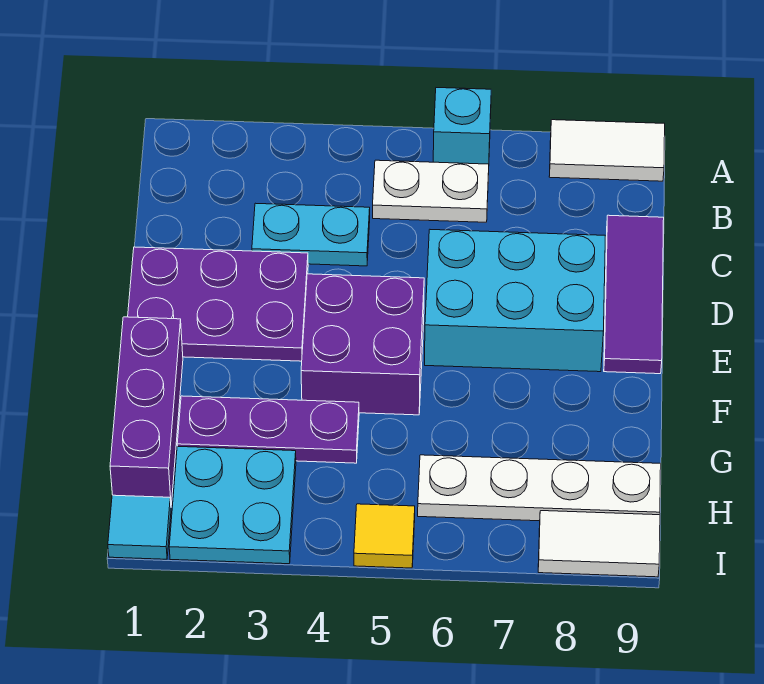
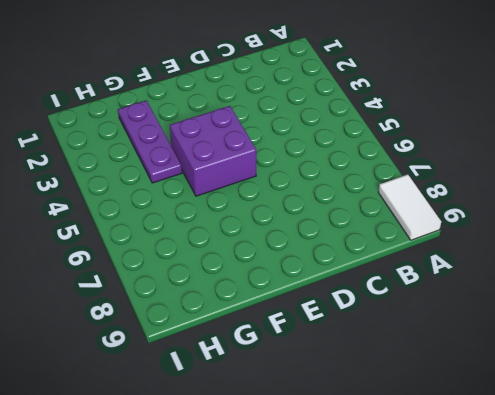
none -> cyan brick A6 level 1
none -> white plate B5:B6 level 1
none -> cyan plate C3:C4 level 1

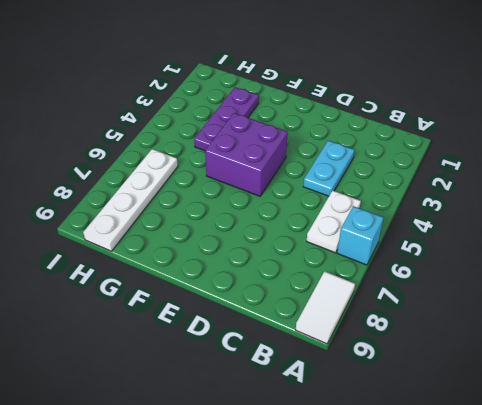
none -> purple tile C9:E9 level 1
none -> purple plate D1:E3 level 1
none -> cyan brick D6:E8 level 1

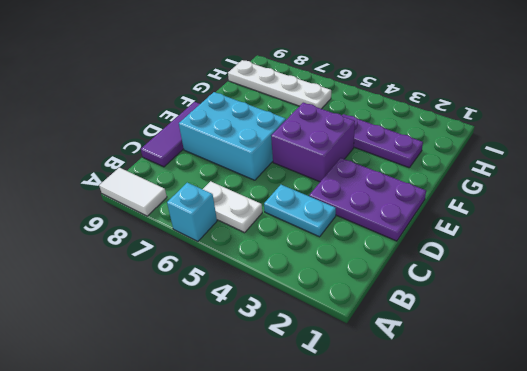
none -> purple brick F1:H1 level 1
none -> cyan plate H2:I3 level 1
none -> cyan tile I1 level 1

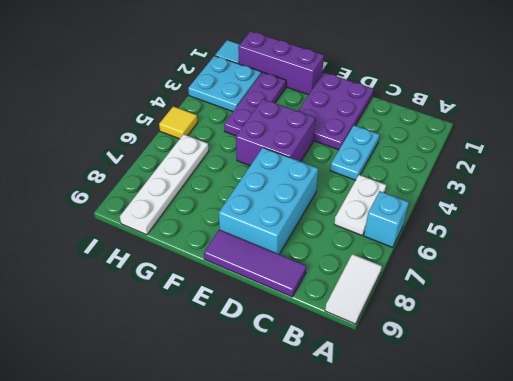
none -> white tile I8:I9 level 1

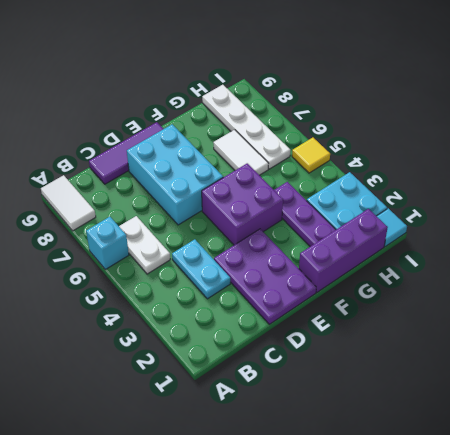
white tile G6:G7 level 1 -> white tile I8:I9 level 1

